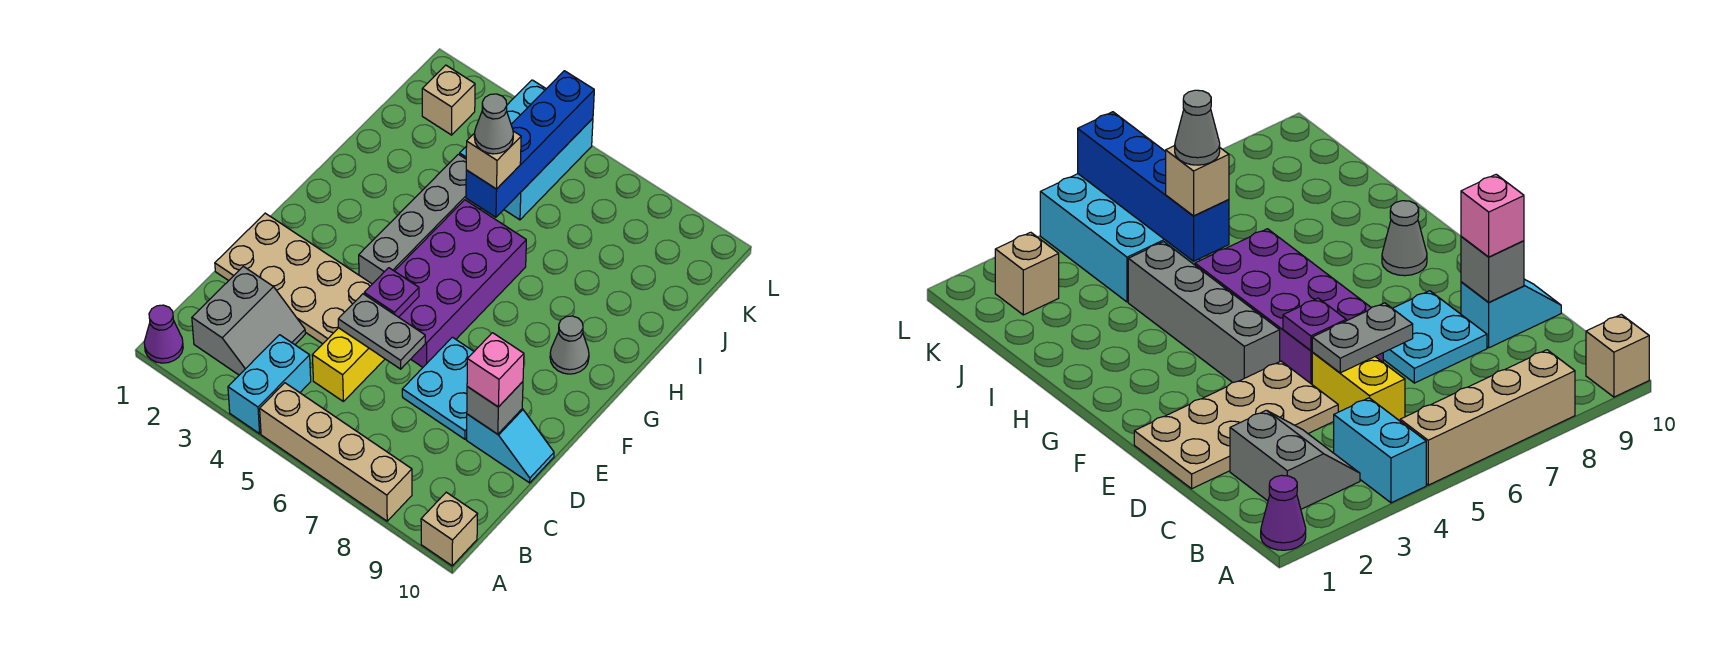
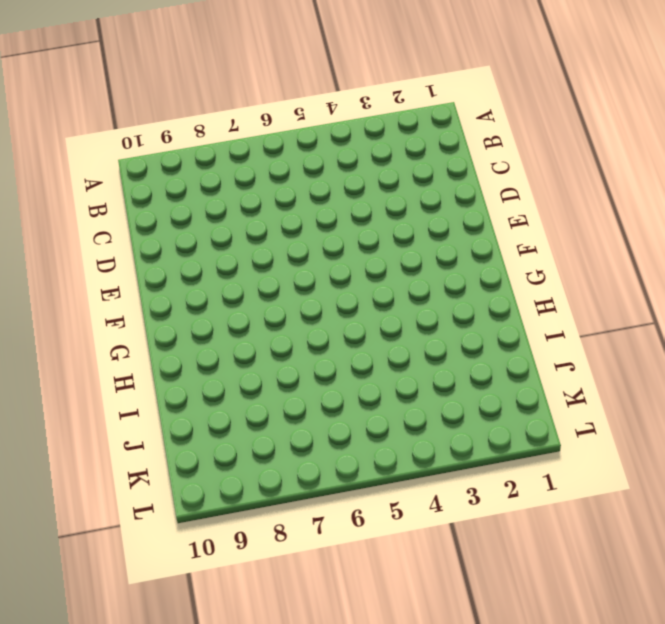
none -> purple cone A1 level 1
none -> cyan brick A4:B4 level 1
none -> tan brick A5:A8 level 1

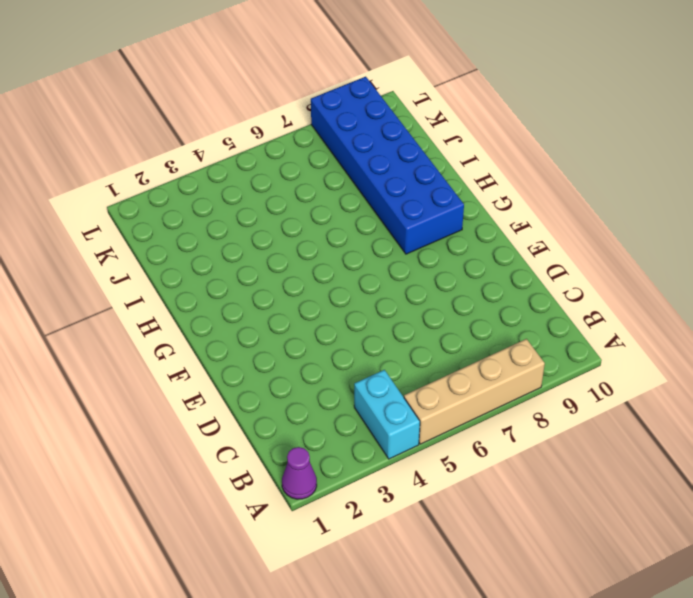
blue brick G8:L9 level 1 -> grey cone G9 level 1
none -> tan brick A10 level 1
none -> grey slope B2:C3 level 1 top 2
none -> yellow brick C5:D5 level 1

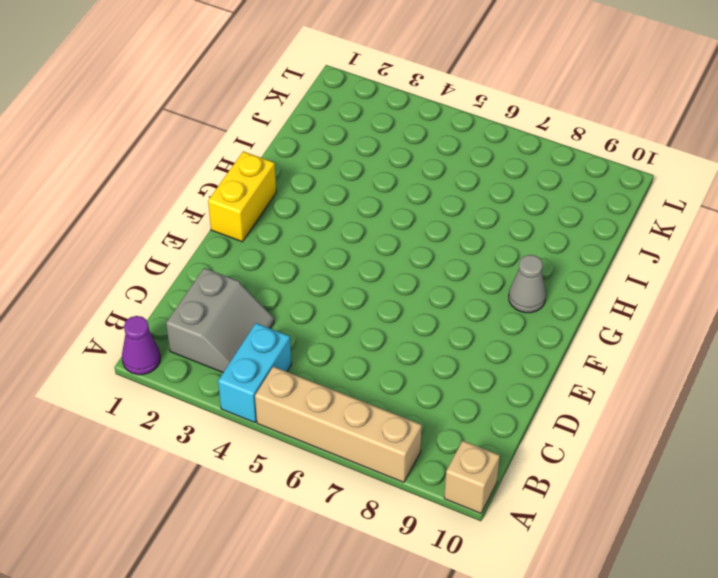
yellow brick F1:G1 level 1 -> yellow brick C5:D5 level 1
none -> tan plate D1:E4 level 1
none -> cyan plate D7:E8 level 1
none -> cyan slope D9:D10 level 1 top 9

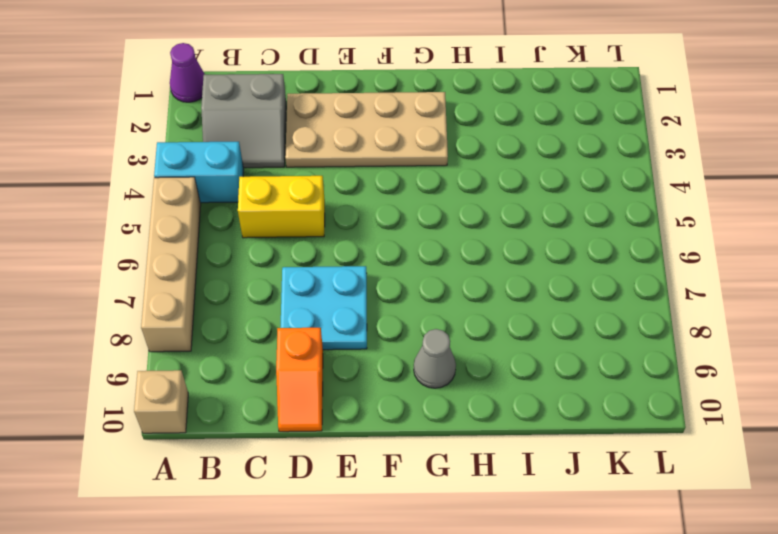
tan plate D2:G3 level 1 -> tan plate D1:E4 level 1
orange slope D9:D10 level 1 top 9 -> cyan slope D9:D10 level 1 top 9
none -> purple brick E5:H6 level 1
none -> grey brick F4:I4 level 1
none -> cyan brick J4:L5 level 1

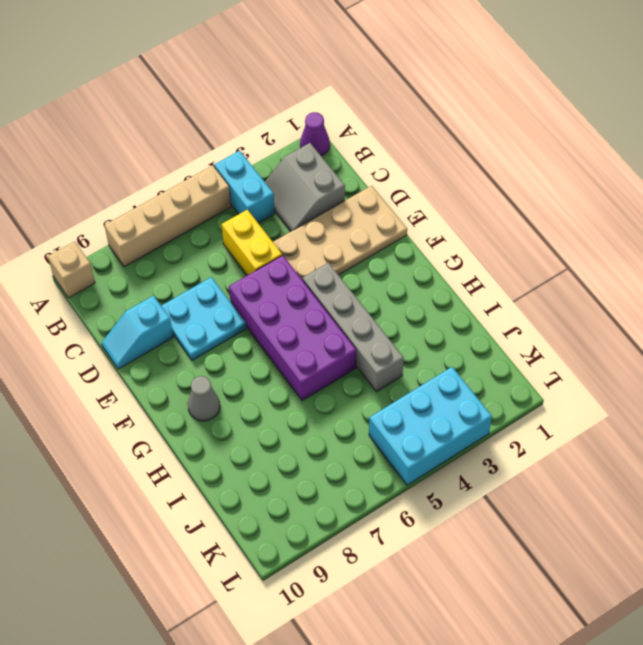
cyan brick K3:L5 level 1 -> cyan brick J4:L5 level 1
none -> tan brick K2 level 1
none -> grey plate D5:D6 level 2
none -> grey brick D9 level 2

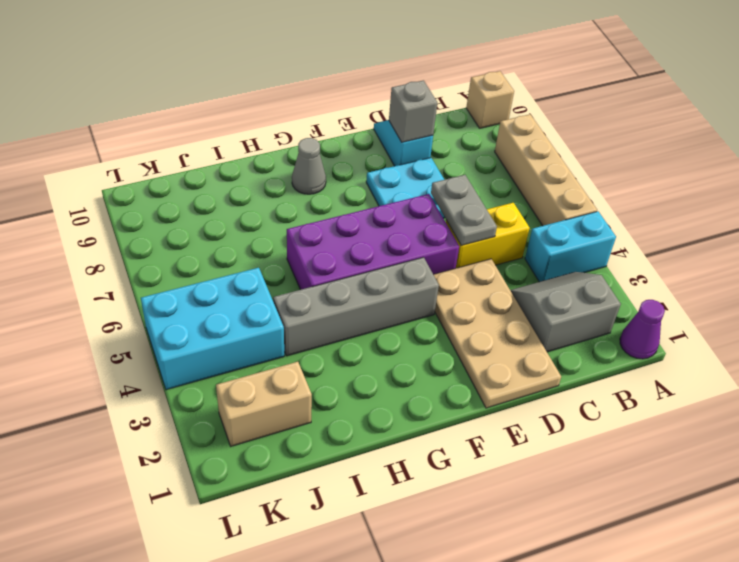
tan brick J2:K2 level 1 -> tan brick K2 level 1
none -> purple plate E5 level 2
none -> blue brick I5:L5 level 2
none -> pink brick D9 level 3

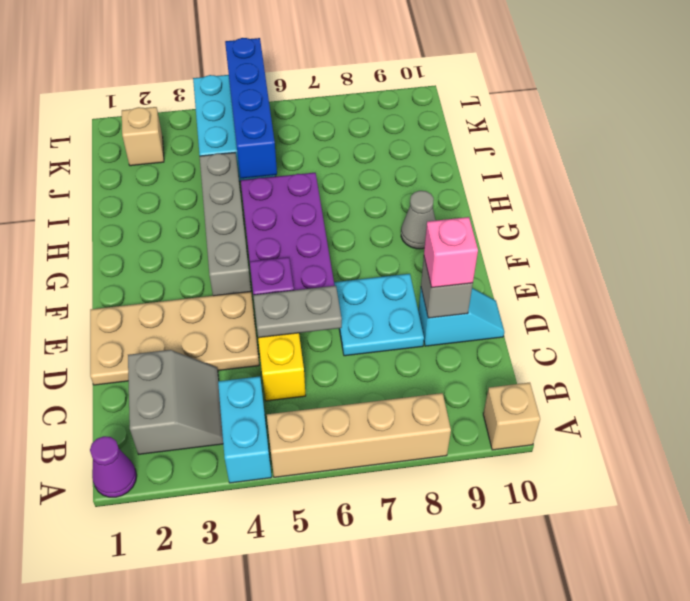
none -> tan brick I5 level 3
none -> grey cone I5 level 4

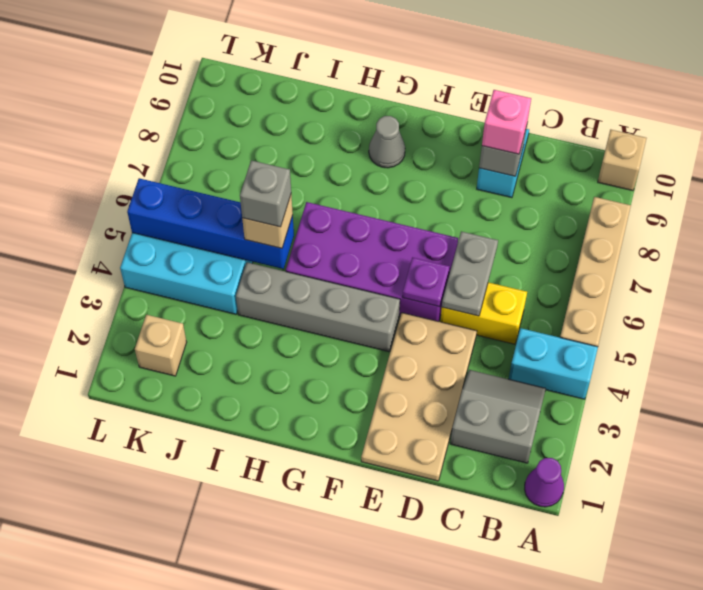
grey brick I5 level 4 -> grey cone I5 level 4
none -> cyan plate D7:E8 level 1

